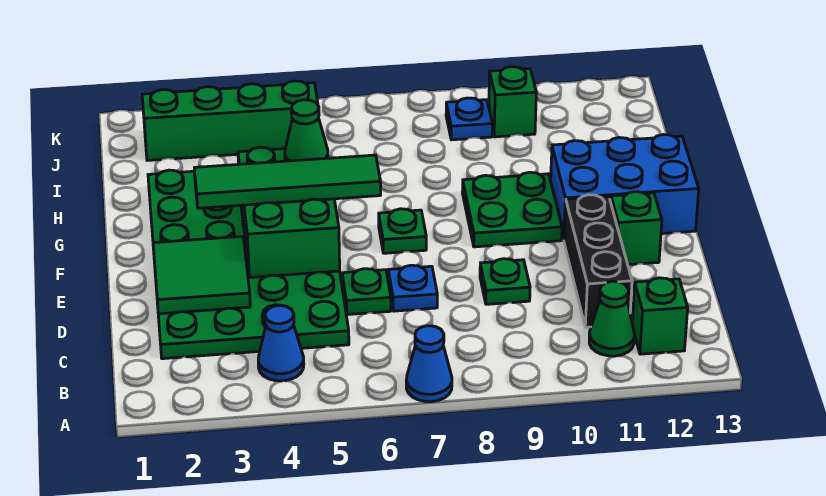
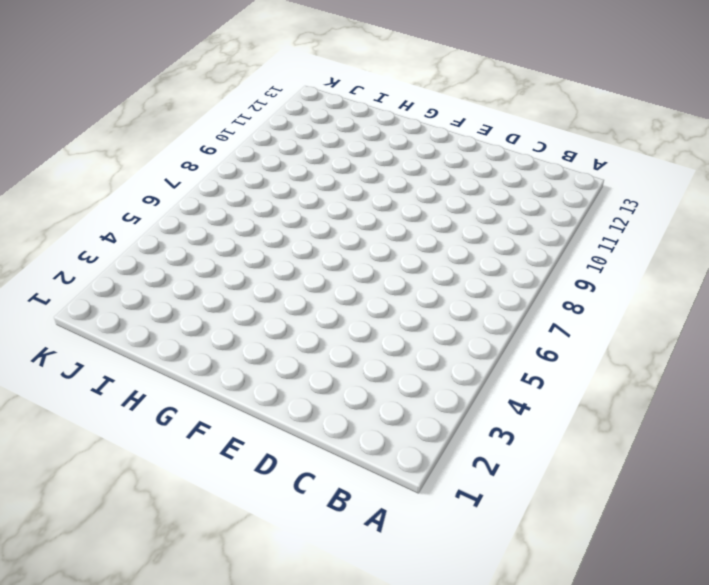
none -> blue cone A7 level 1
none -> blue cone B4 level 1
none -> green cone B11 level 1

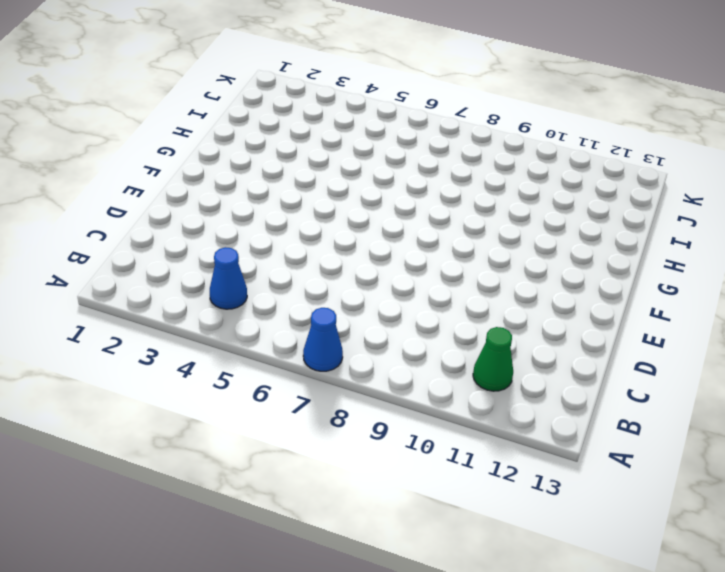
none -> green brick B12 level 1
none -> green plate C2:H5 level 1
none -> black brick C11:E11 level 1

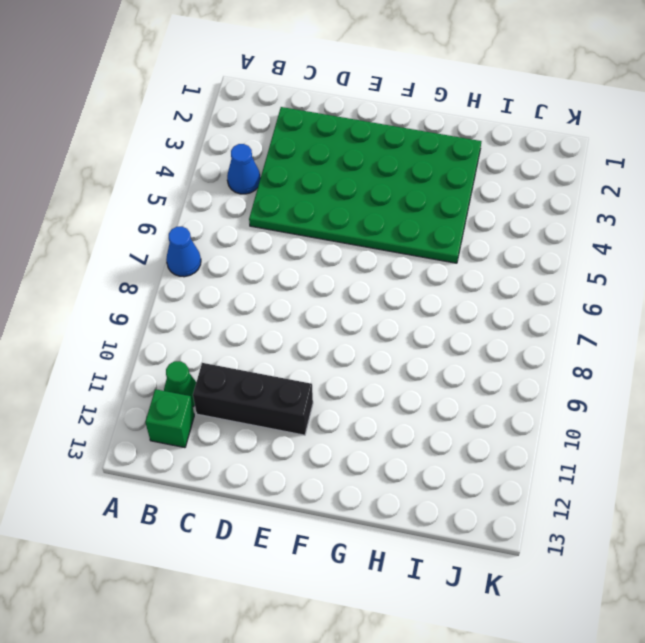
none -> green plate D6 level 1
none -> blue plate D7 level 1
none -> green plate D9 level 1

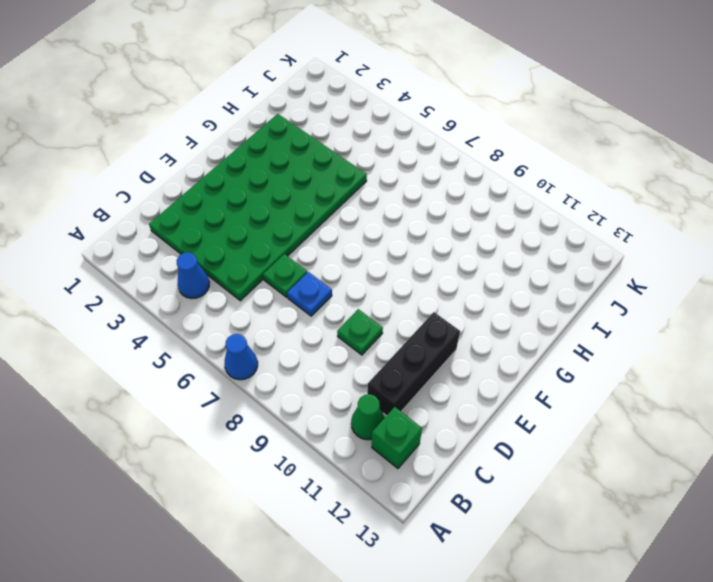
none -> green brick E12 level 1
none -> green plate F7 level 1
none -> green plate F9:G10 level 1

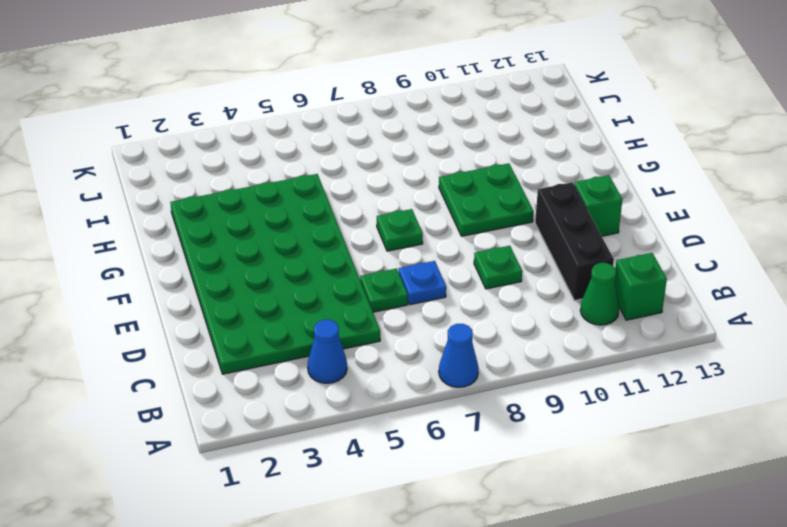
none -> blue brick F11:G13 level 1
none -> green brick J2:J5 level 1
none -> blue plate J9 level 1

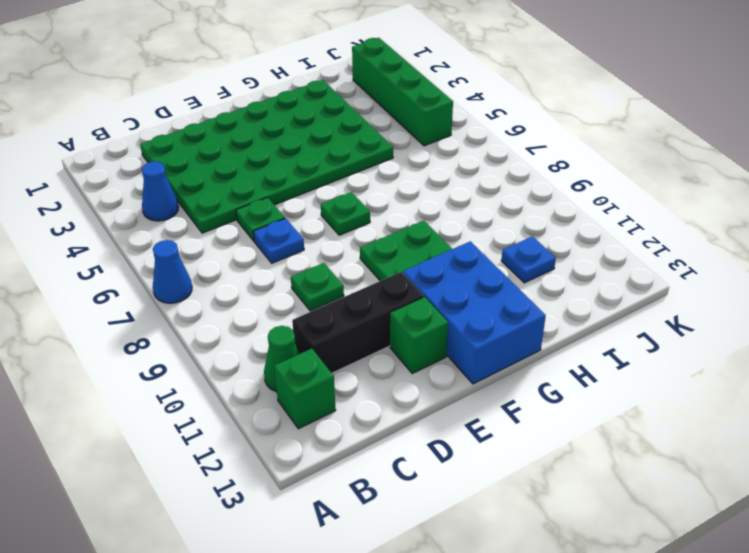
blue plate I11 level 1 -> blue plate J9 level 1
none -> green brick J10 level 1
none -> green tile D2:E3 level 2
none -> green brick E4:G5 level 2

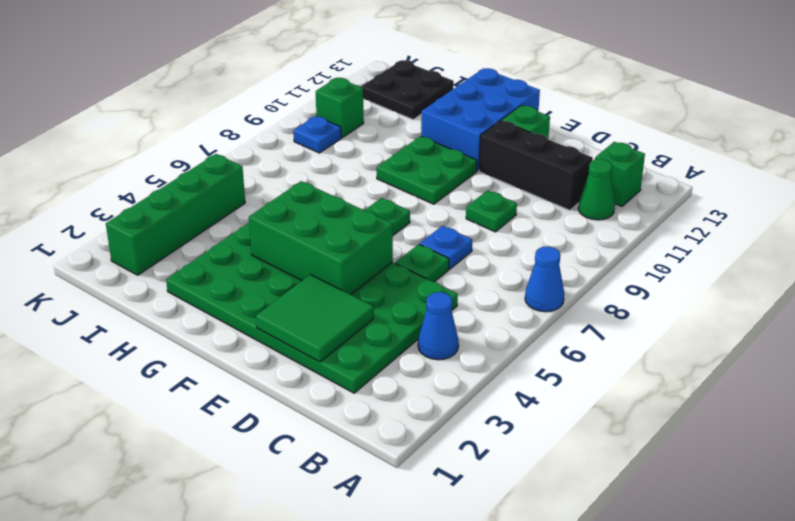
black plate I12:J13 level 1 -> none
none -> green tile F3:F6 level 3
none -> green cone G5 level 3

